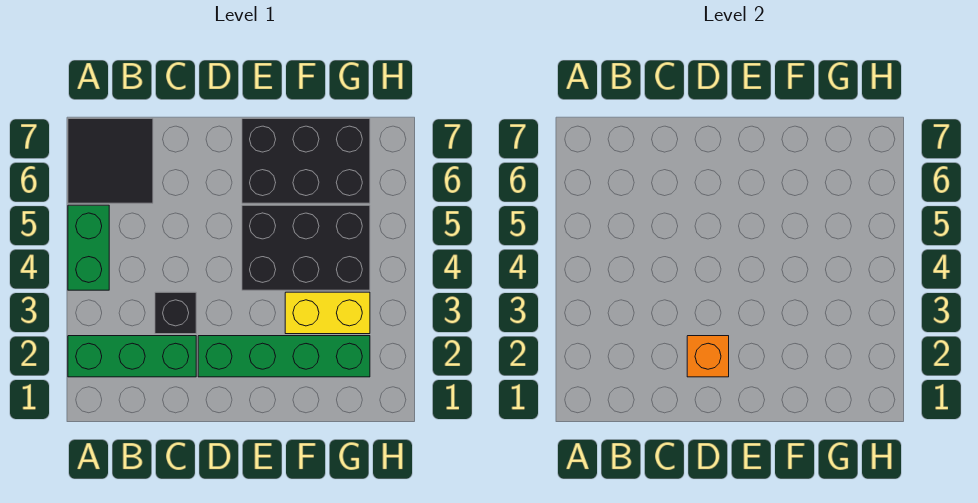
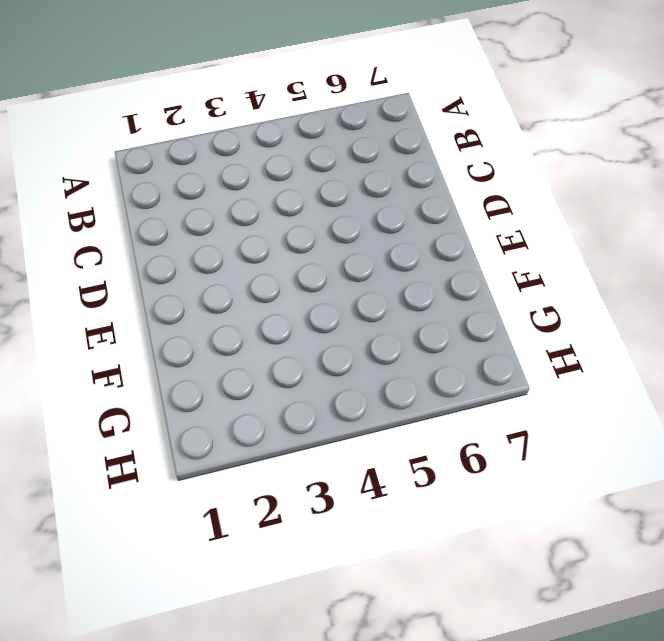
none -> green brick A2:C2 level 1
none -> green brick A4:A5 level 1

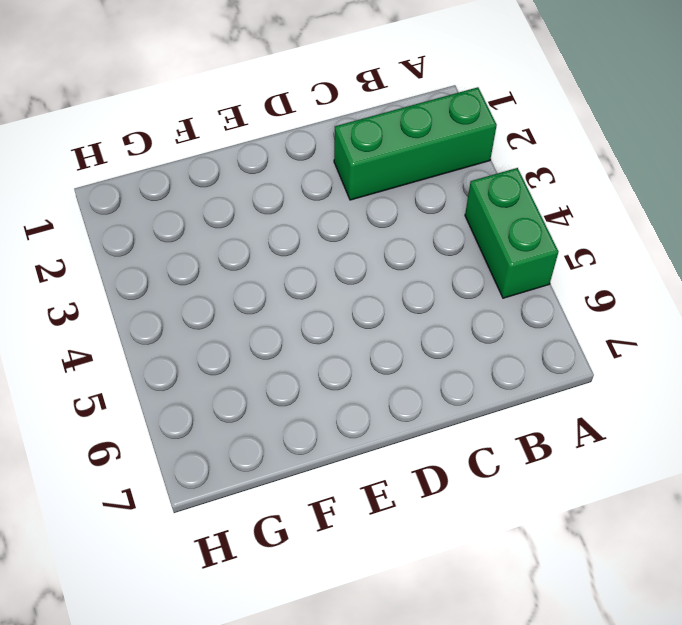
none -> black tile A6:B7 level 1
none -> black brick C3 level 1

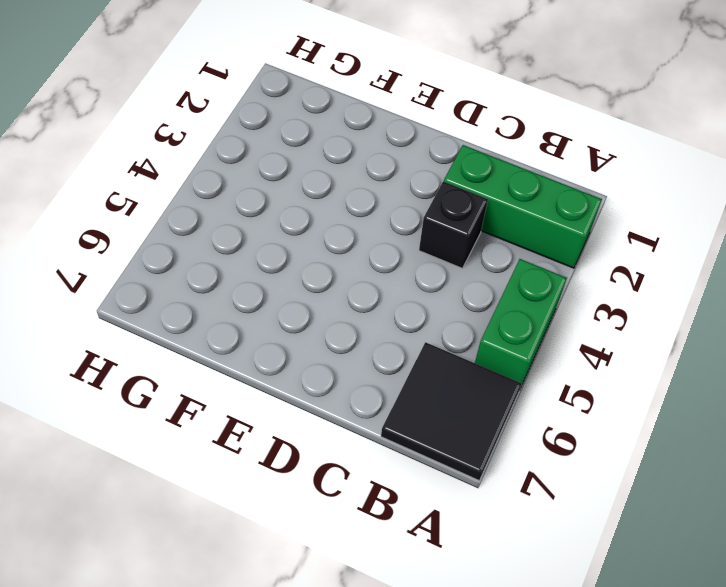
none -> green brick D2:G2 level 1
none -> black brick E4:G5 level 1

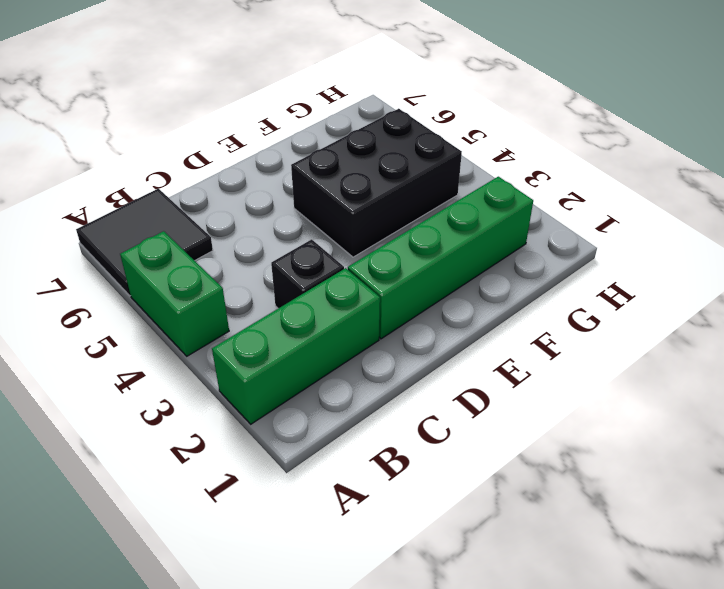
none -> black brick E6:G7 level 1
none -> yellow brick F3:G3 level 1

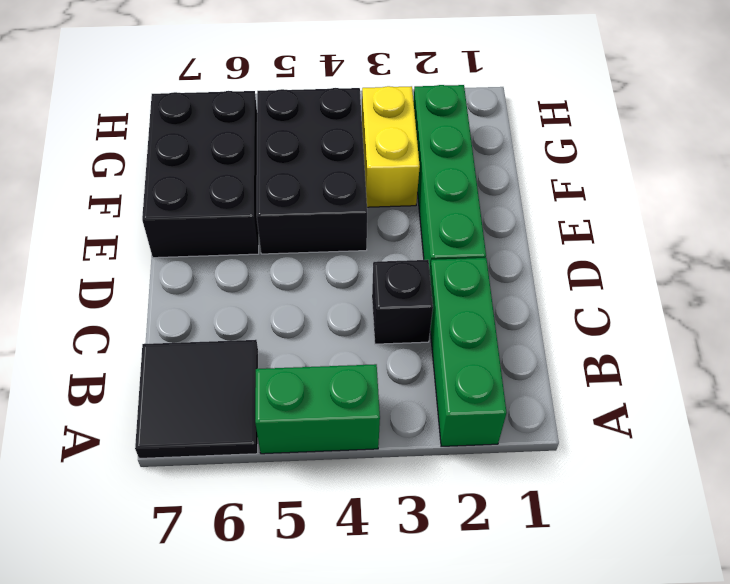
none -> orange brick D2 level 2

